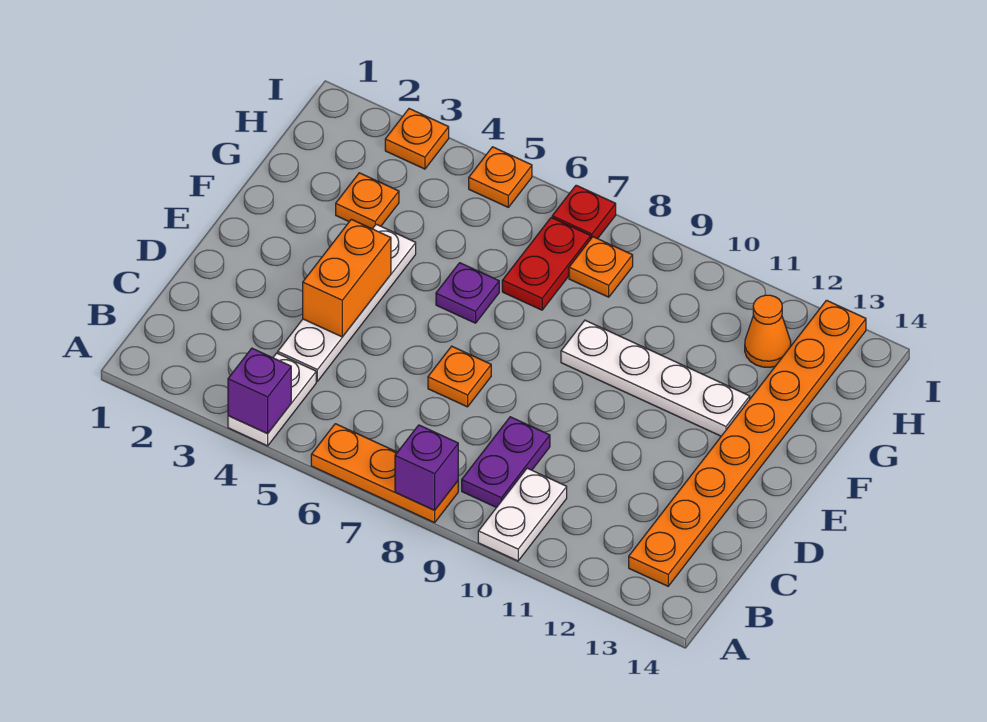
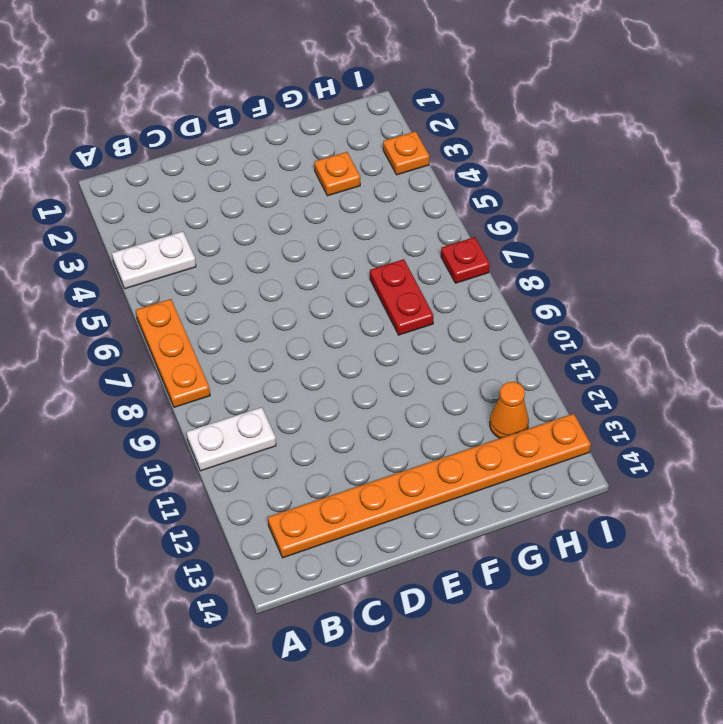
red plate G7:G8 level 1 -> red plate G7:H7 level 1
none -> purple plate B9:C9 level 1
none -> white plate C4:F4 level 1
none -> orange plate D7 level 1

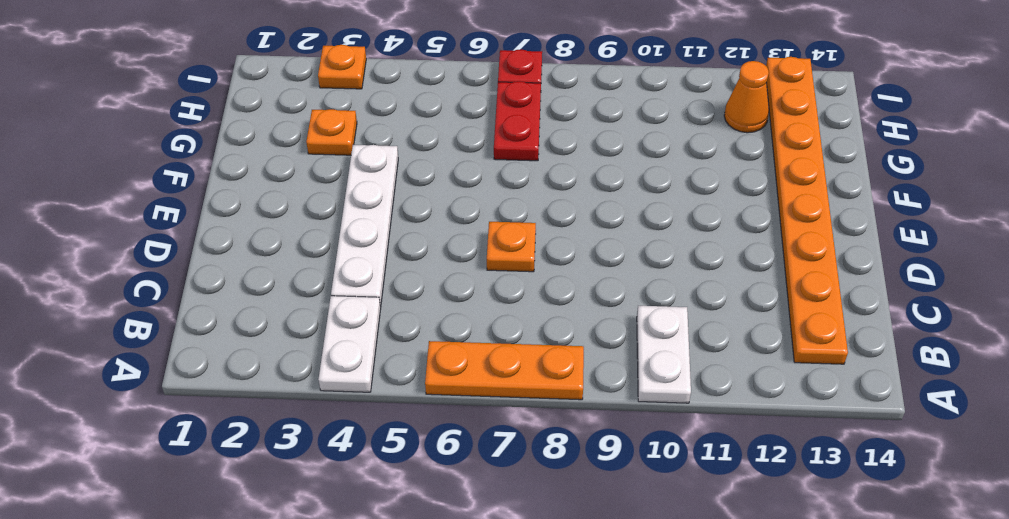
none -> purple plate B9:C9 level 1
none -> purple plate F6 level 1
none -> white plate F9:F12 level 1

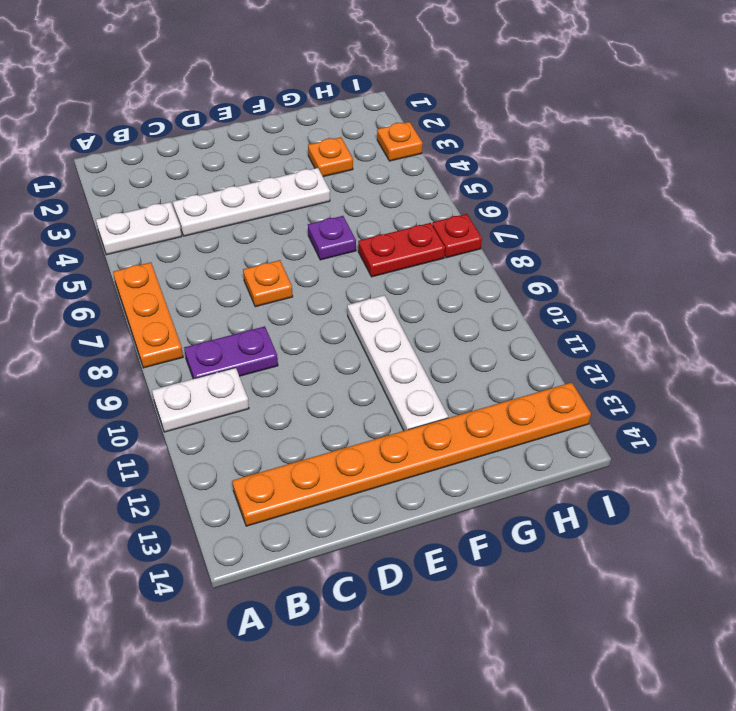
none -> orange plate H8 level 1
none -> orange cone H12 level 1
none -> orange plate I5 level 1

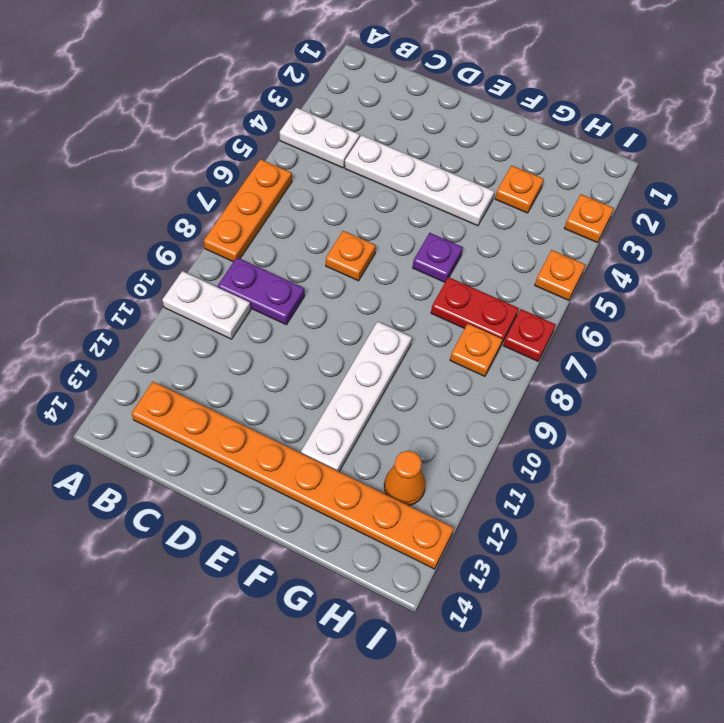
none -> purple brick A4 level 2
none -> purple brick A8 level 2
none -> orange brick D4:E4 level 2

